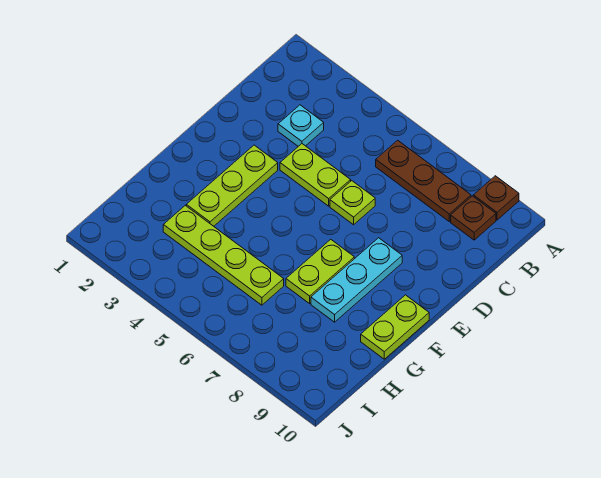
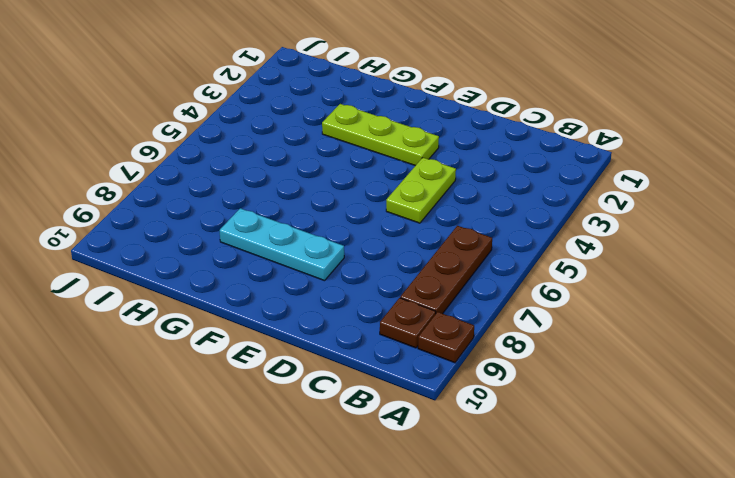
none -> cyan plate C3 level 1
none -> lime plate D6 level 1

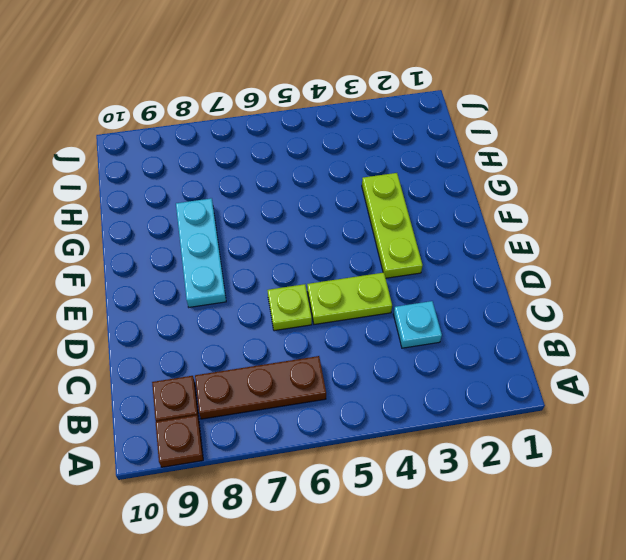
none -> lime plate F7:G7 level 1
none -> lime plate F10:G10 level 1

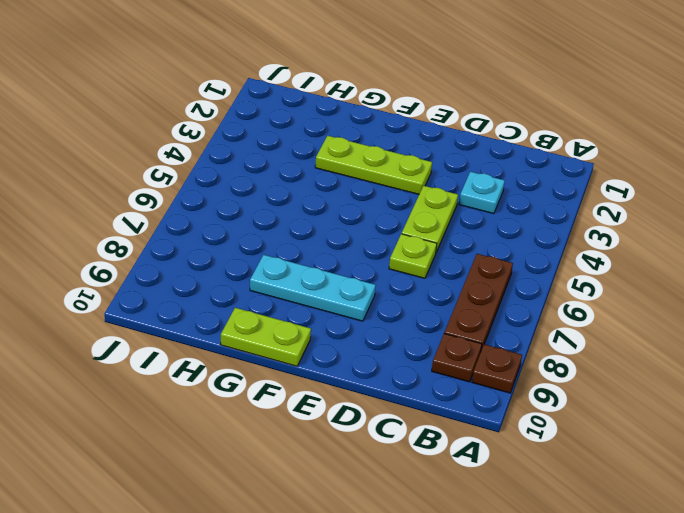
none -> lime plate F7:G7 level 1
none -> lime plate H3:H6 level 1

